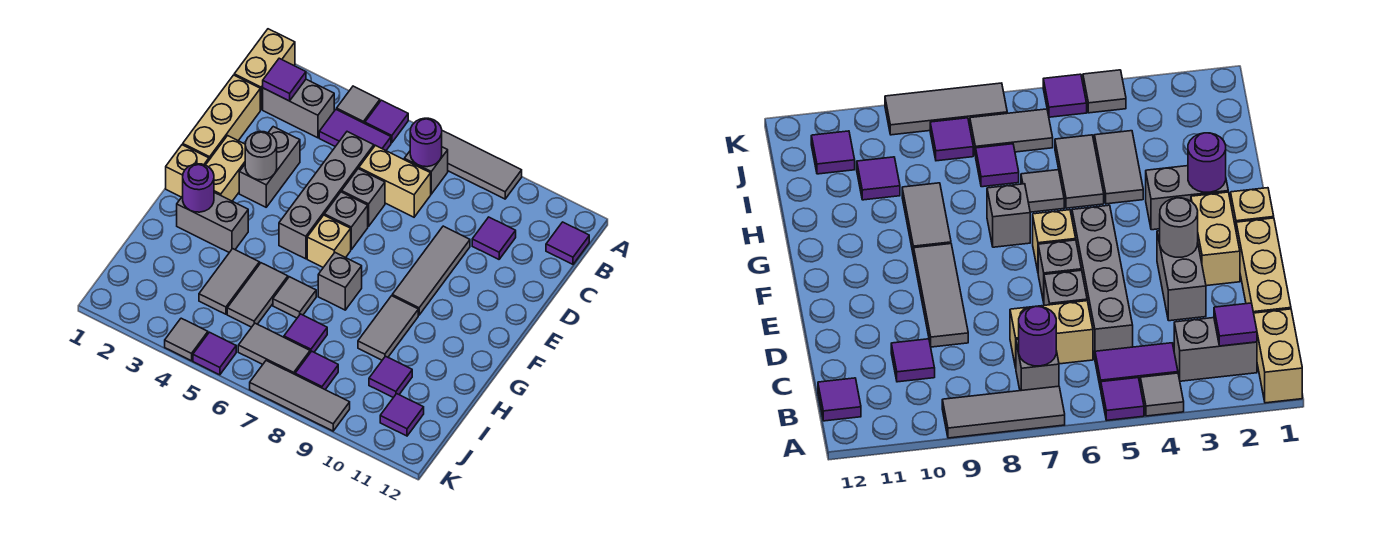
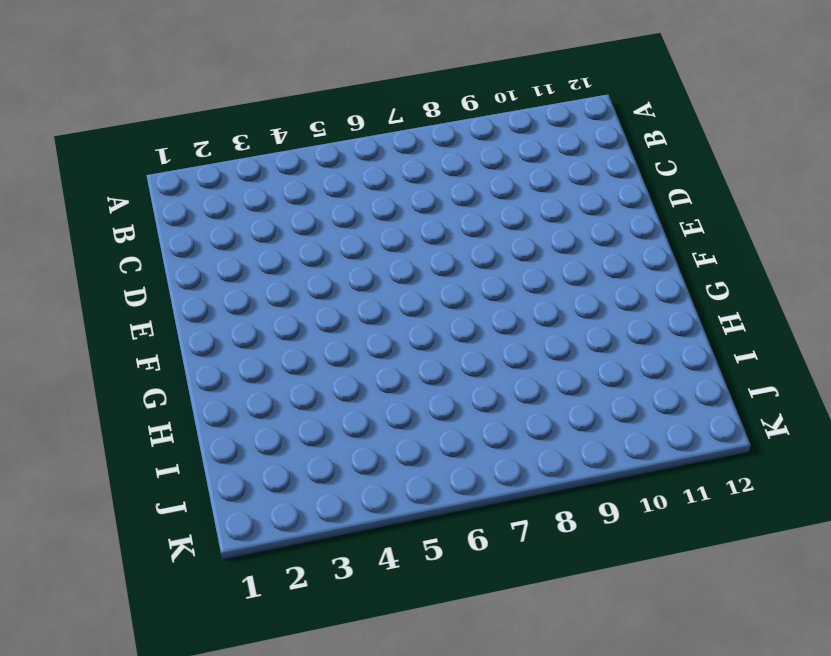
none -> tan brick A1:B1 level 1
none -> grey tile A4 level 1
none -> purple tile A5 level 1
none -> grey tile A7:A9 level 1

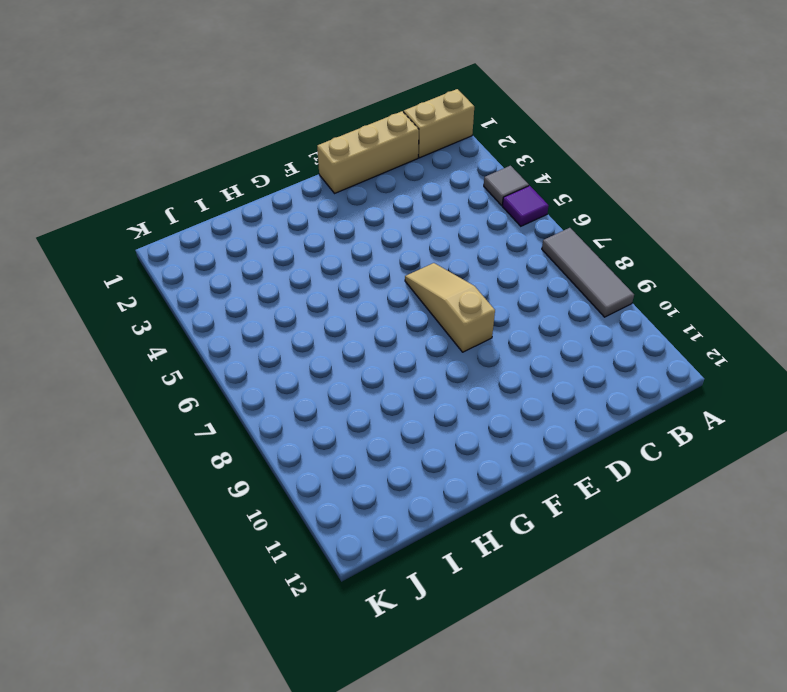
tan slope E6:E8 level 1 top 8 -> grey brick E6 level 1
none -> grey brick B2:B3 level 1
none -> purple tile B4:B5 level 1
none -> grey brick B7 level 1
none -> purple tile B12 level 1

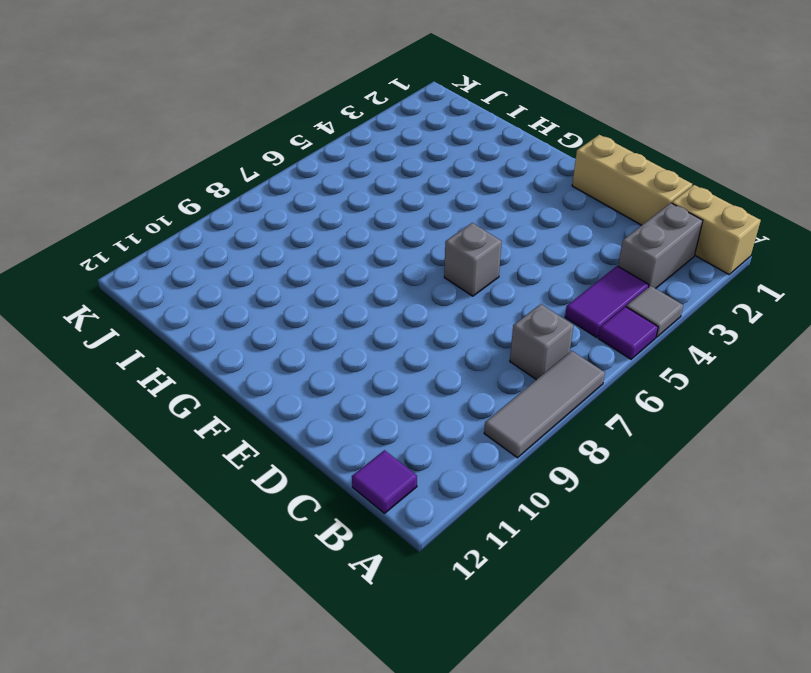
none -> grey brick C5:F5 level 1
none -> tan brick C6:C7 level 1
none -> purple tile C10 level 1
none -> grey brick D3:E3 level 1

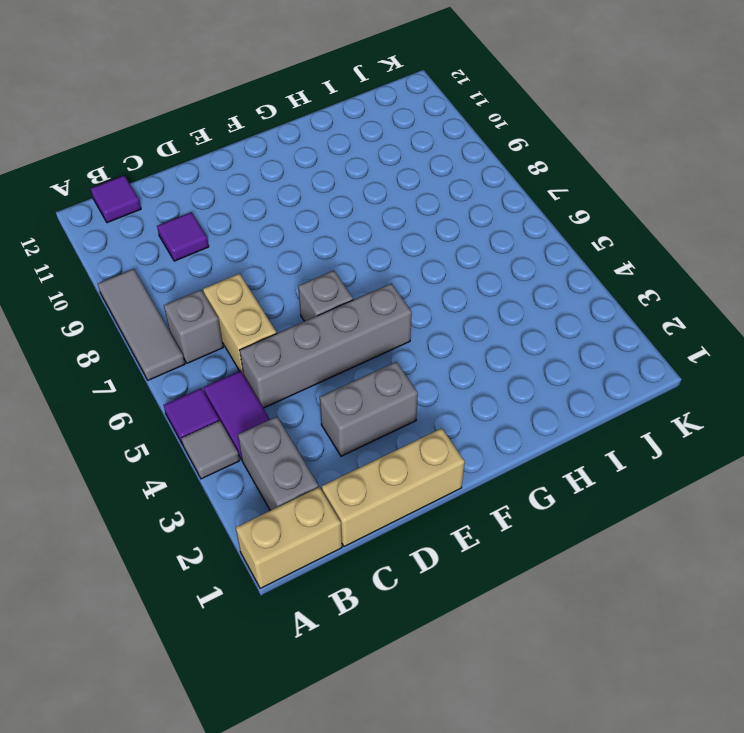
none -> grey brick D6 level 1
none -> grey tile D9:F9 level 1
none -> tan brick E2:F2 level 1
none -> tan brick F1 level 1

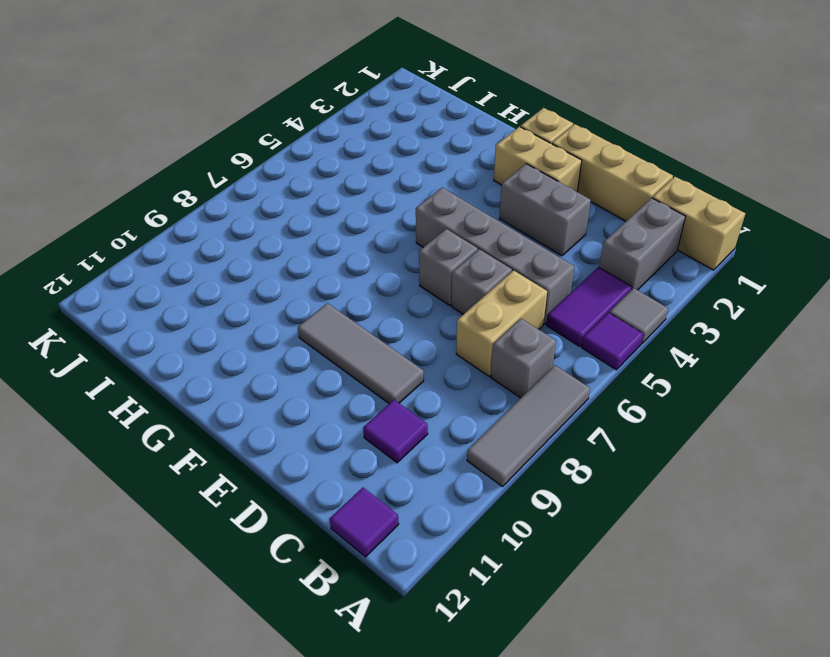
none -> tan brick F6 level 1
none -> grey brick G2:G3 level 1
none -> grey brick G7 level 1
none -> grey tile G9:H9 level 1

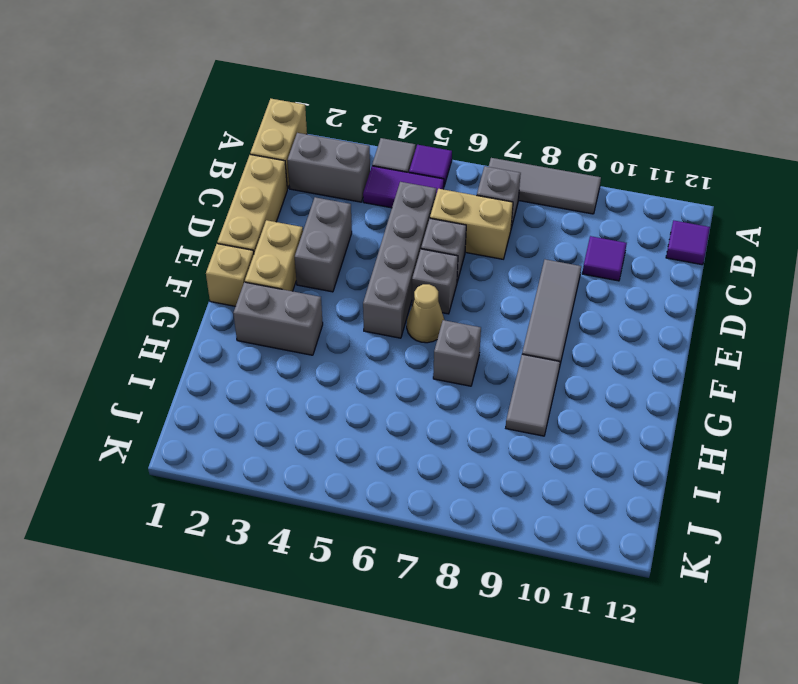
tan cone F6 level 1 -> tan brick F6 level 1
none -> grey tile H4:I4 level 1
none -> grey tile H5:I5 level 1
none -> grey tile H6 level 1
none -> purple tile I7 level 1

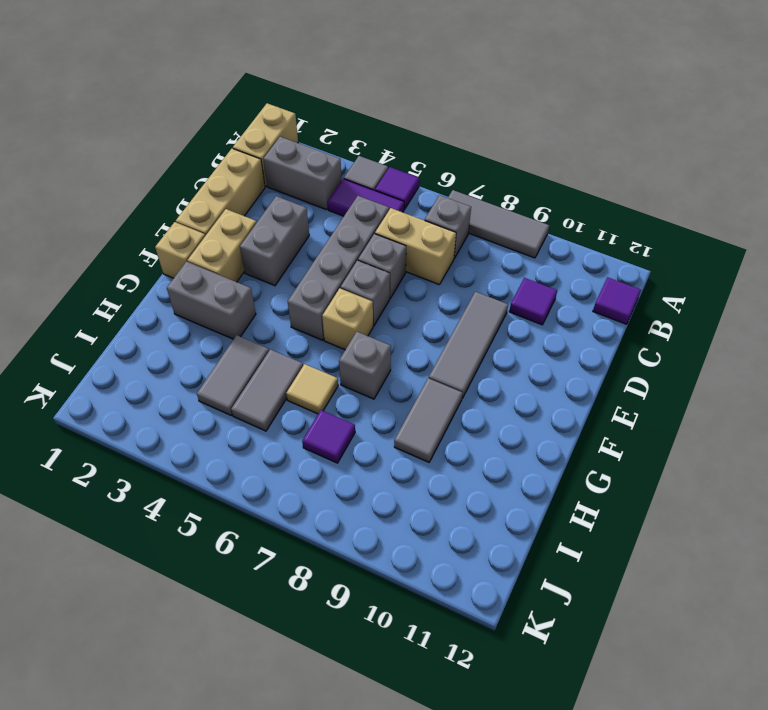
tan tile H6 level 1 -> grey tile H6 level 1
none -> purple tile I10 level 1
none -> grey tile J6:J7 level 1
none -> purple tile J8 level 1
none -> purple tile J11 level 1

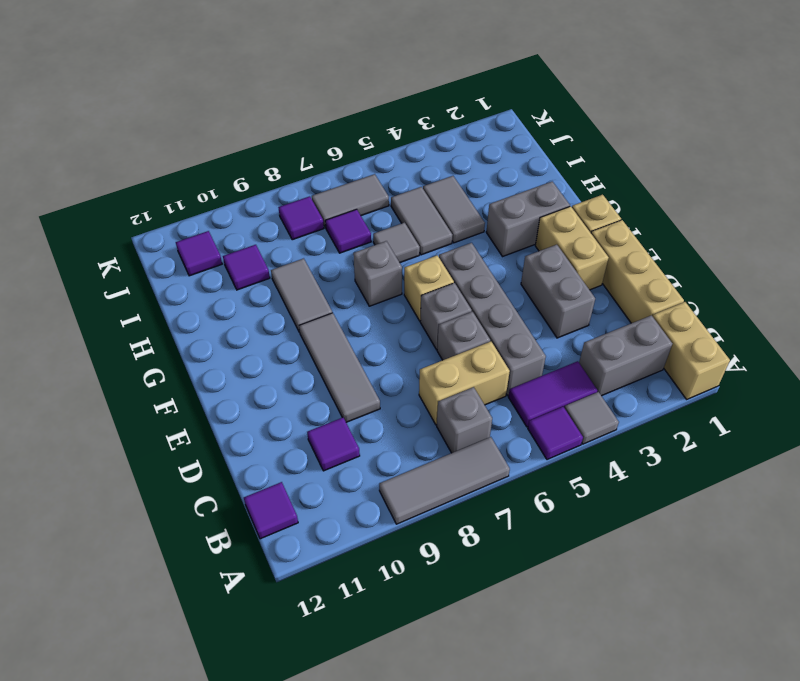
none -> grey tile K4 level 1
none -> purple tile K5 level 1
none -> grey tile K7:K9 level 1
none -> purple tile B2 level 2

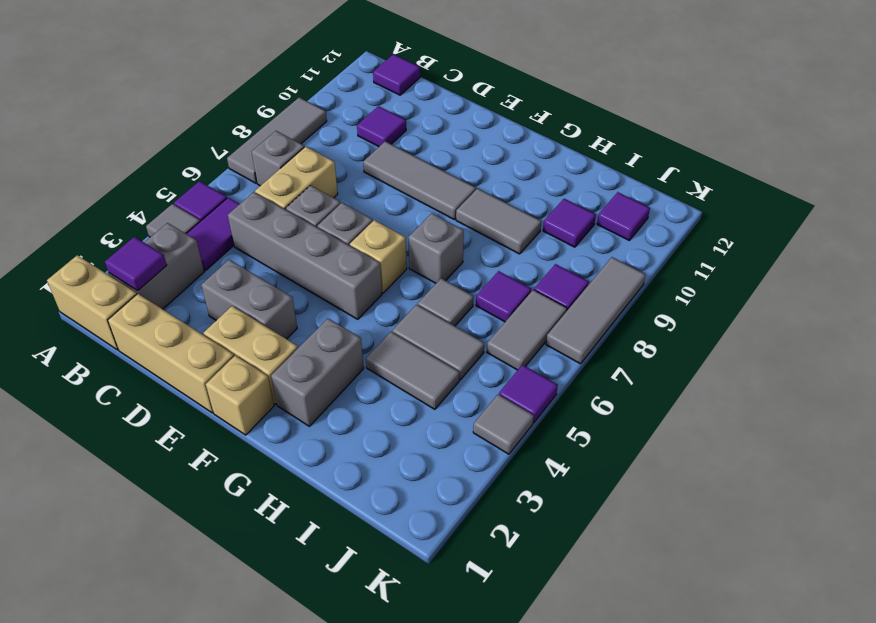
none -> purple round brick B7 level 2
none -> grey round brick E3 level 2
none -> purple round brick G2 level 2

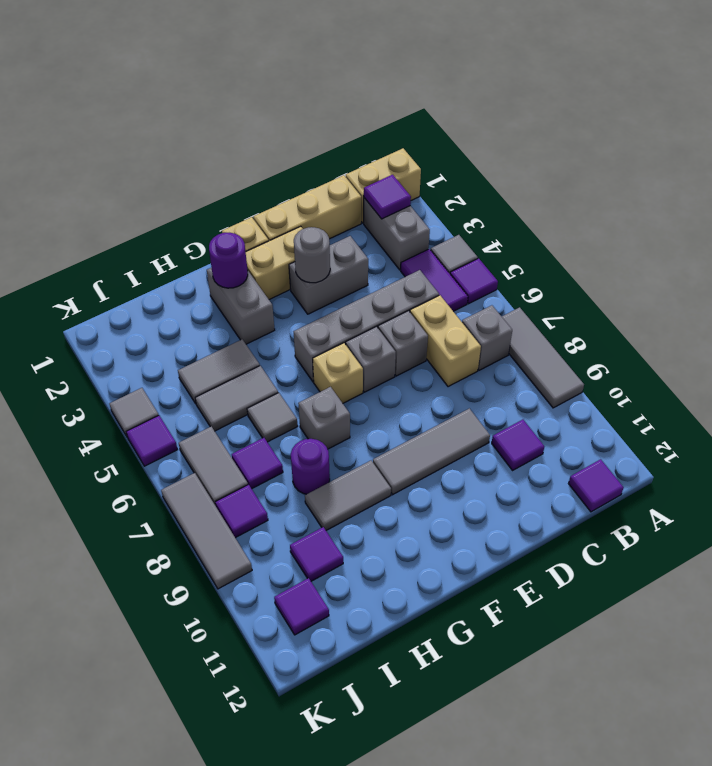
purple round brick H8 level 1 -> purple round brick B7 level 2

